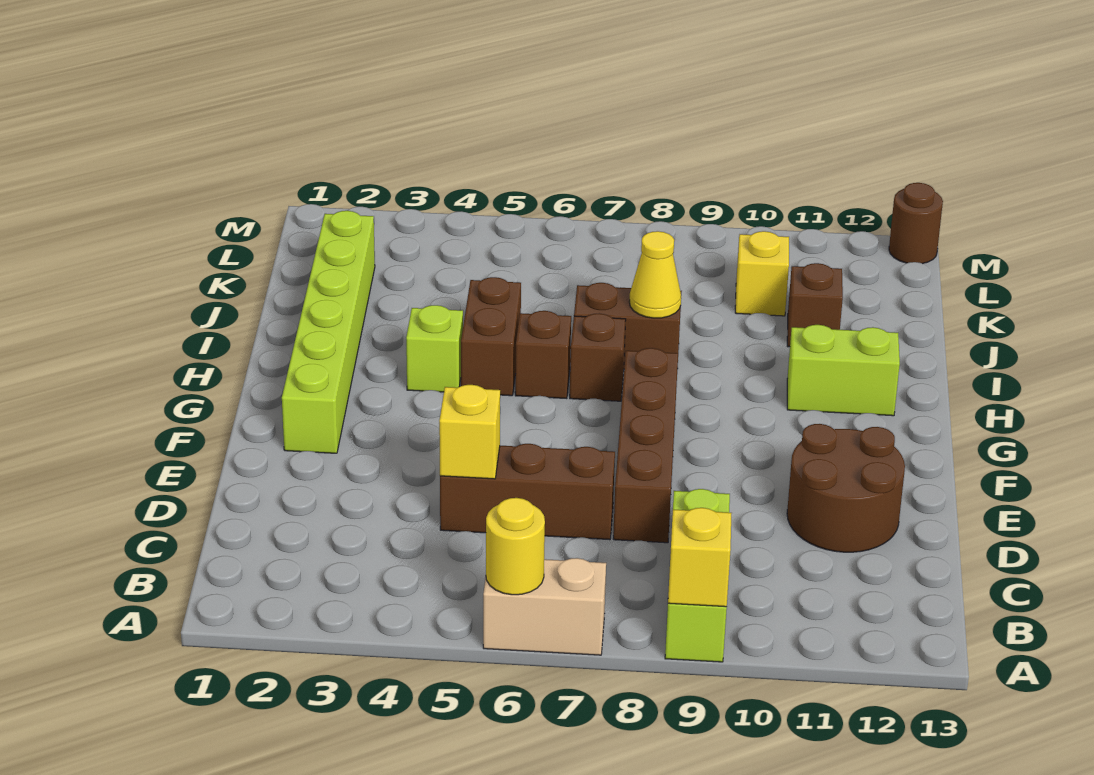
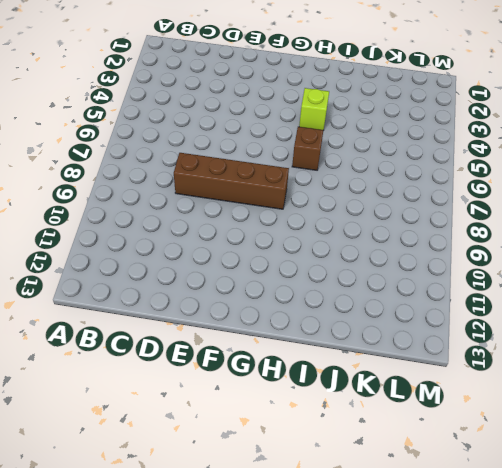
none -> tan brick A6:A7 level 1
none -> lime brick A9:C9 level 1
none -> brown brick D5:D7 level 1

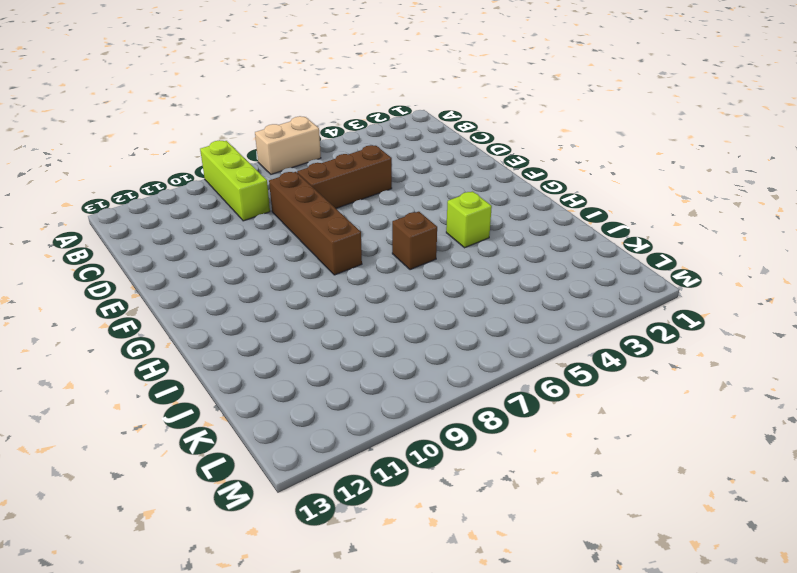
none -> brown round brick D11:E12 level 1
none -> lime brick F2:K2 level 1
none -> brown brick H5:I5 level 1

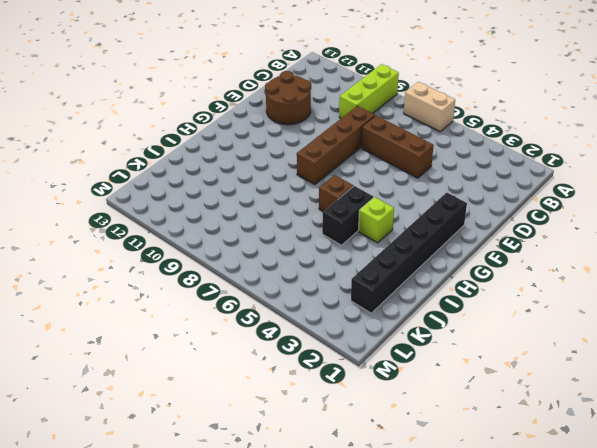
black brick F2:K2 level 1 -> lime brick F2:K2 level 1
black brick H5:I5 level 1 -> brown brick H5:I5 level 1
none -> brown brick H7 level 1
none -> lime brick H11:H12 level 1
none -> brown brick I7:I8 level 1

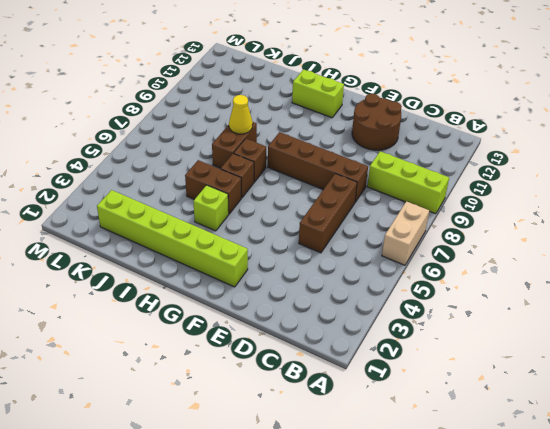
lime brick G12:H12 level 1 -> lime brick H11:H12 level 1
none -> brown brick J11 level 1
none -> yellow brick K10 level 1
none -> brown round brick M13 level 1

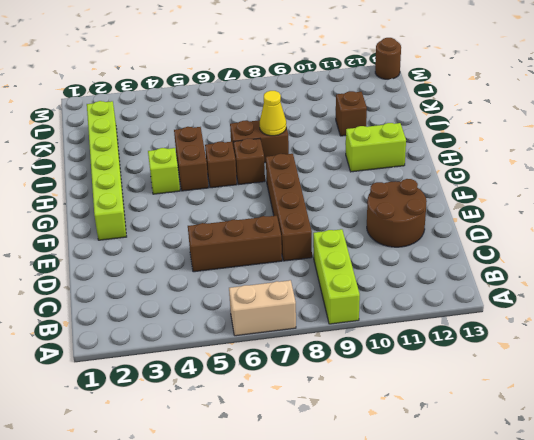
none -> yellow brick K10 level 1
none -> yellow round brick A6 level 2
none -> yellow brick A9 level 2

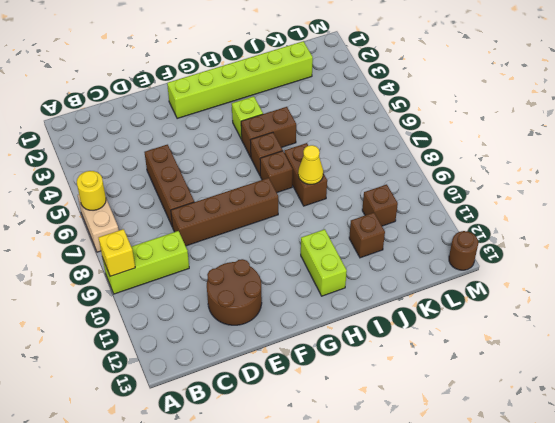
brown brick K10 level 1 -> yellow brick K10 level 1
none -> yellow brick D5 level 2

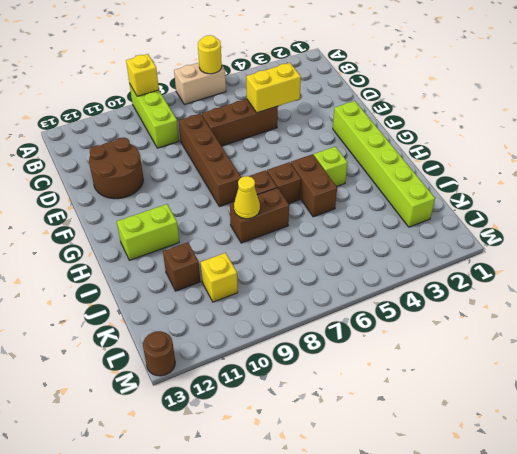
yellow brick D4:D5 level 2 -> yellow brick D5 level 2

